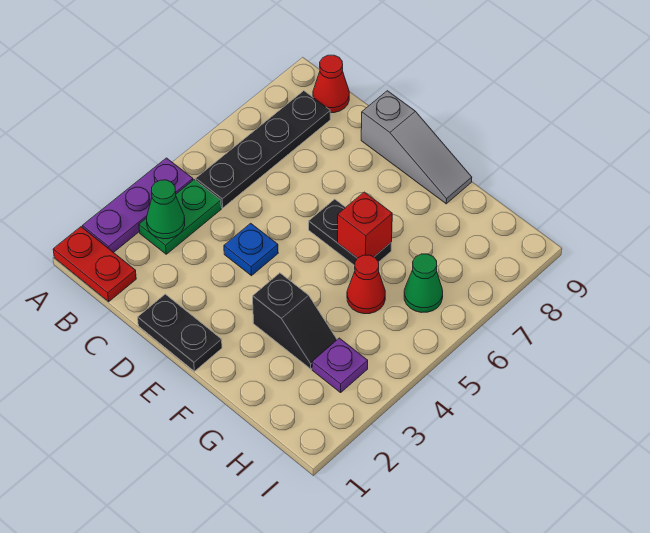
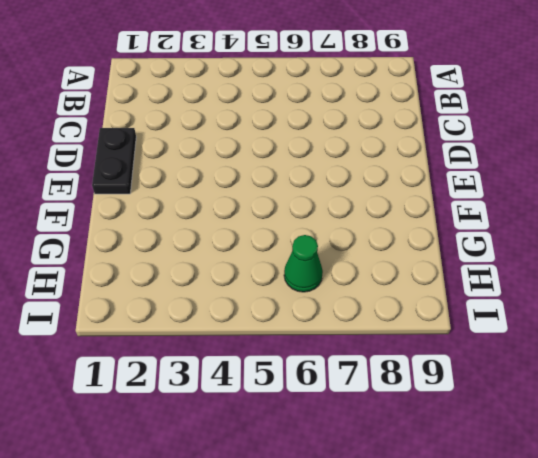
none -> red plate A1:B1 level 1
none -> purple plate A2:A4 level 1
none -> green plate B3:B4 level 1

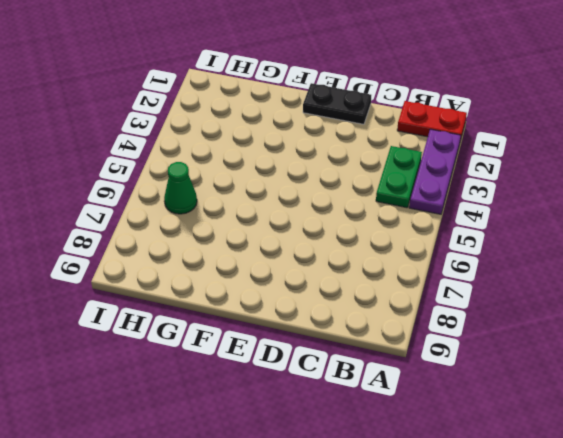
none -> black plate B5:B8 level 1
none -> red cone B9 level 1
none -> blue plate D4 level 1

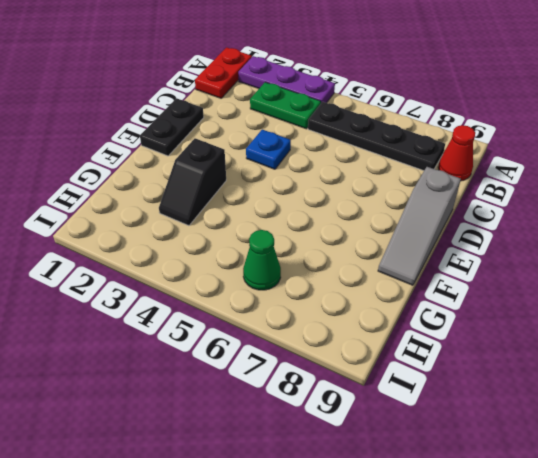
none -> black plate E6:F6 level 1
none -> red cone G5 level 1
none -> purple plate H3 level 1

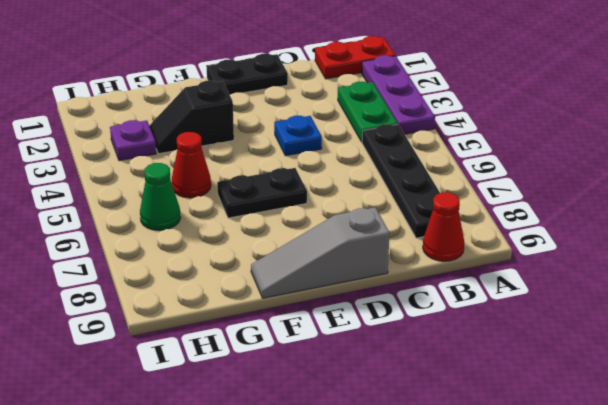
none -> green cone B3 level 2
none -> red brick F6 level 2

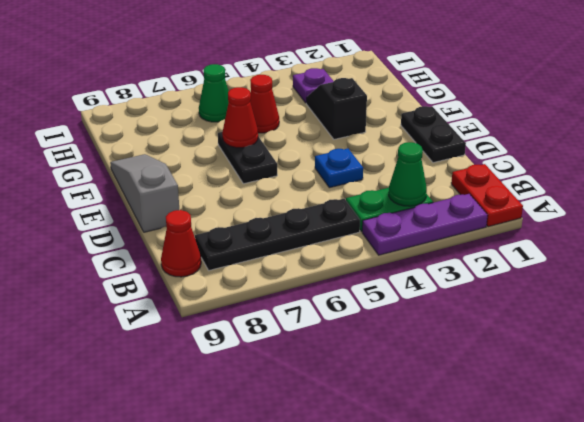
red cone F6 level 2 -> red brick F6 level 2

